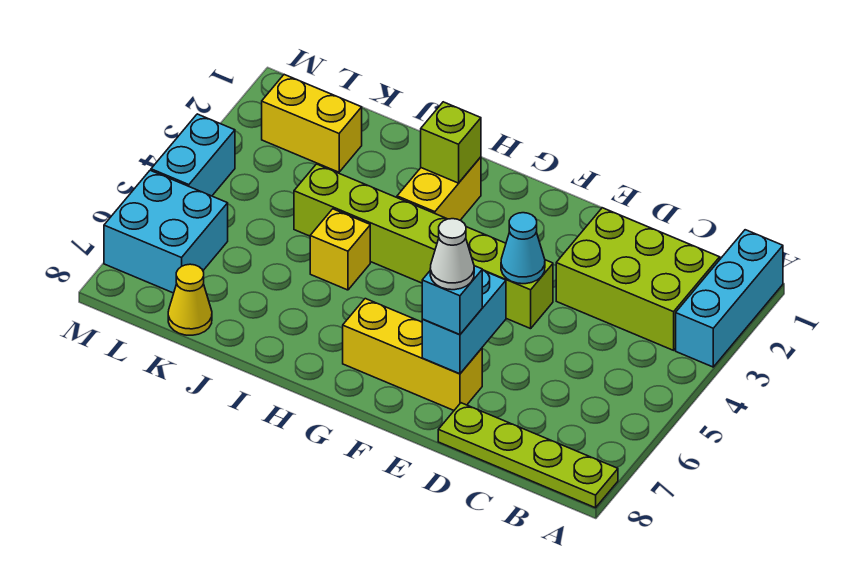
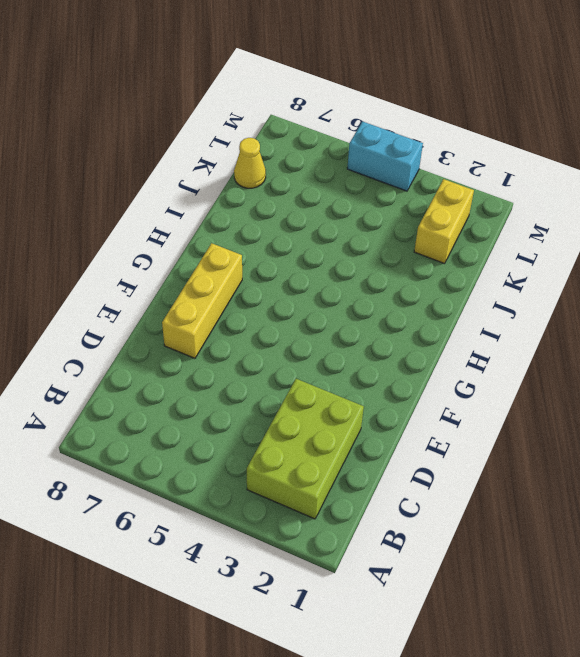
none -> cyan brick A1:A3 level 1
none -> lime plate A8:D8 level 1
none -> lime brick E4:J4 level 1

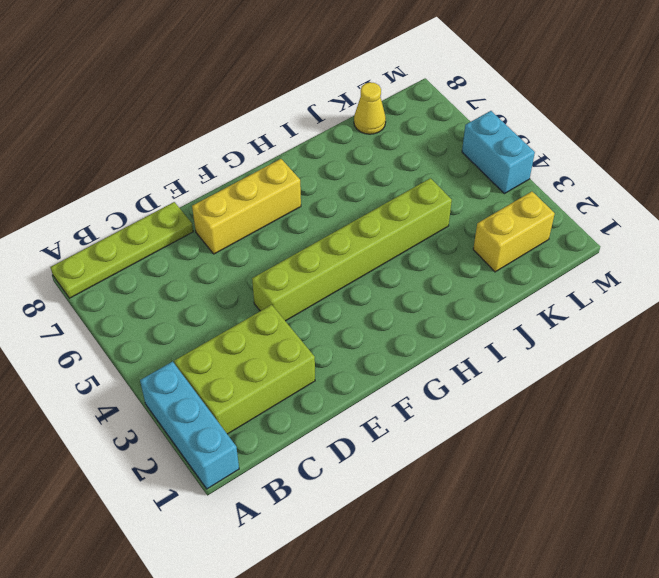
none -> yellow brick H2:H3 level 1
none -> yellow brick I5 level 1
none -> cyan brick L6:M7 level 1

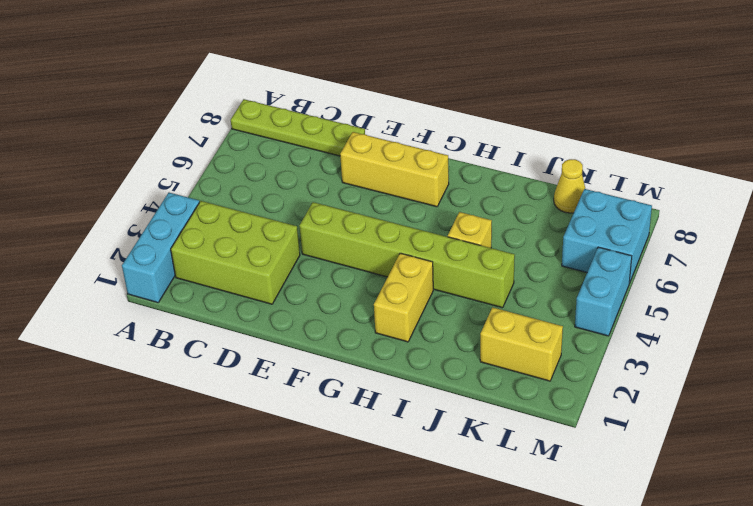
none -> cyan cone E4 level 2
none -> cyan brick E6:E7 level 2
none -> lime brick H2 level 2

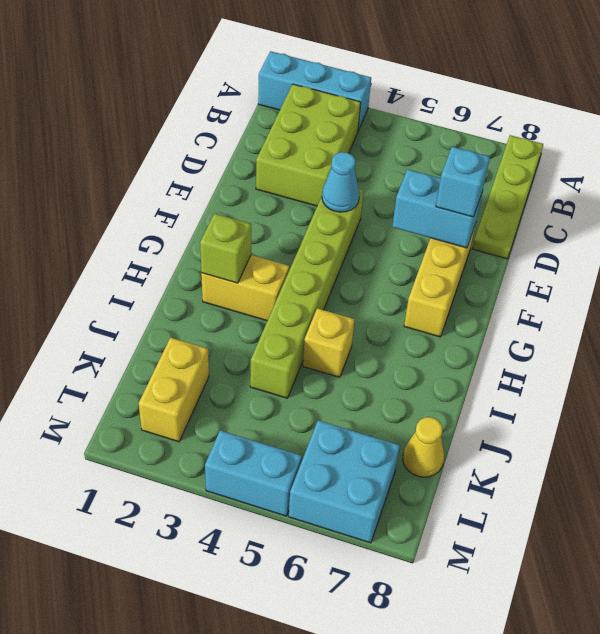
none -> white cone E7 level 4

